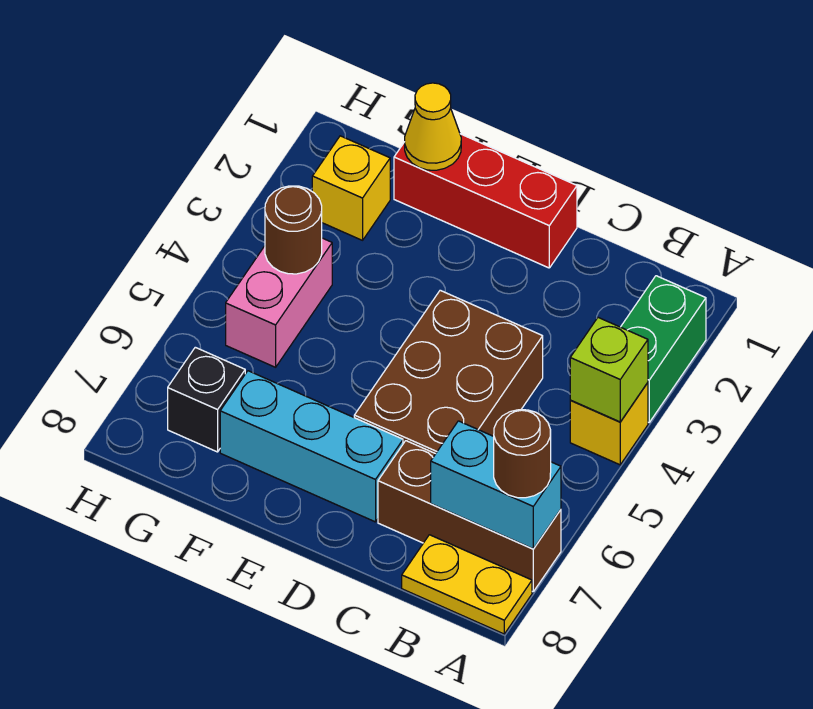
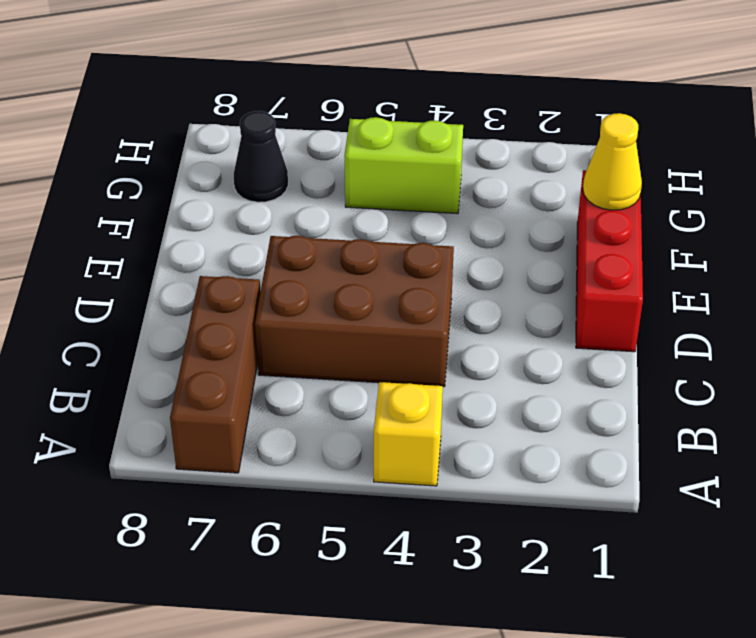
lime brick G4:G5 level 1 -> pink brick G4:G5 level 1
black cone G7 level 1 -> black brick G7 level 1
none -> green brick A2:A3 level 1
none -> yellow plate A8:B8 level 1
none -> cyan brick D7:F7 level 1

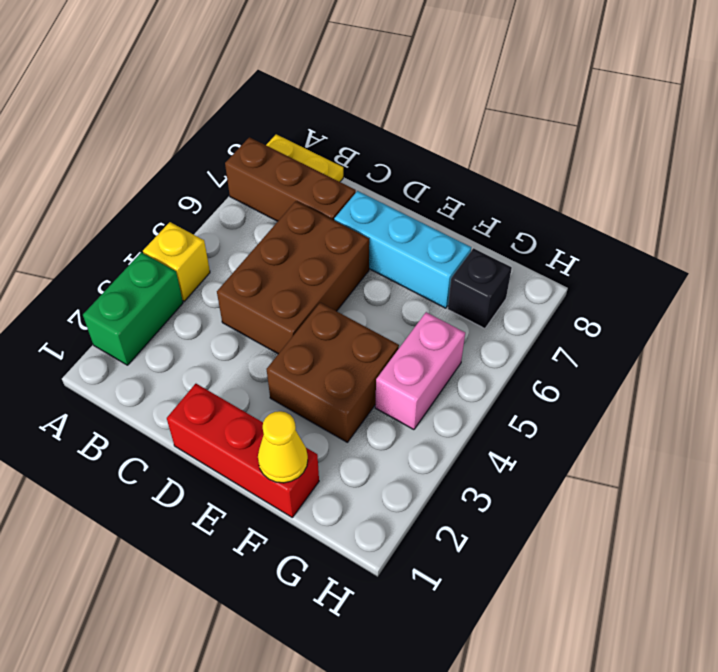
brown brick E3:F4 level 1 -> none
none -> yellow brick G2 level 1
none -> lime brick A4 level 2
none -> cyan brick A7:B7 level 2

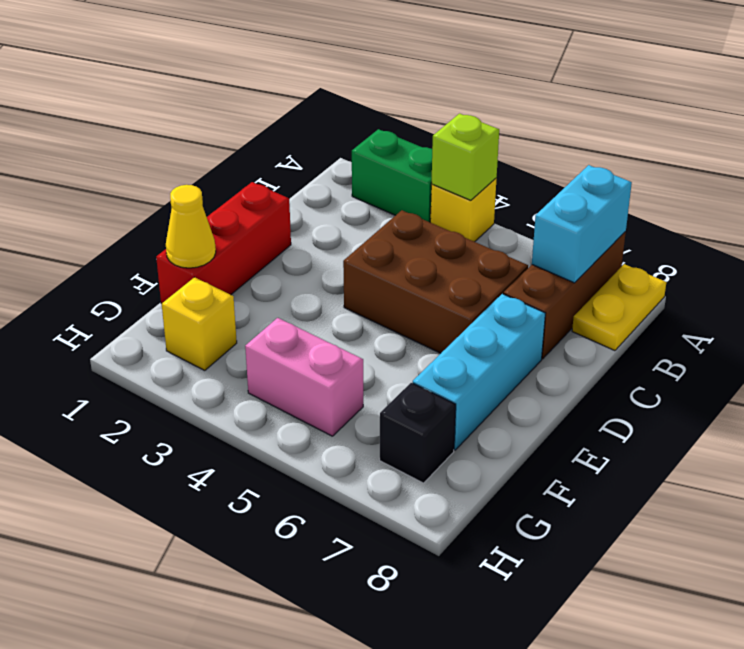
none -> brown round brick G4 level 2
none -> brown round brick A7 level 3

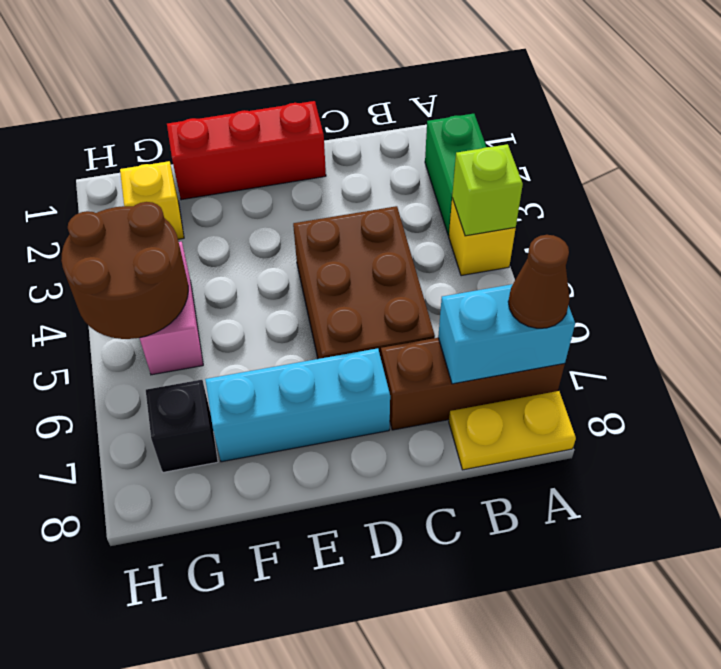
brown cone A7 level 3 -> brown round brick A7 level 3
brown round brick G4:H5 level 2 -> brown round brick G4 level 2
none -> yellow cone F1 level 2

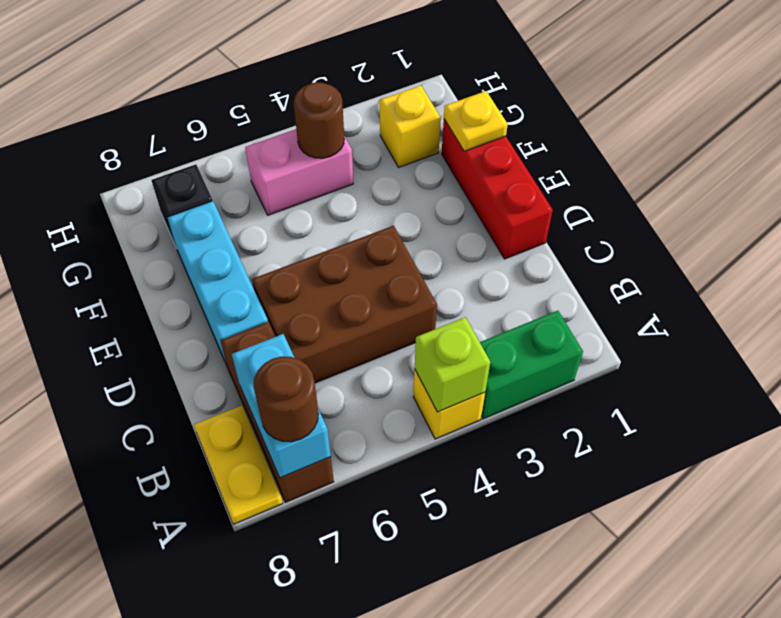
yellow plate F1 level 2 -> yellow cone F1 level 2

